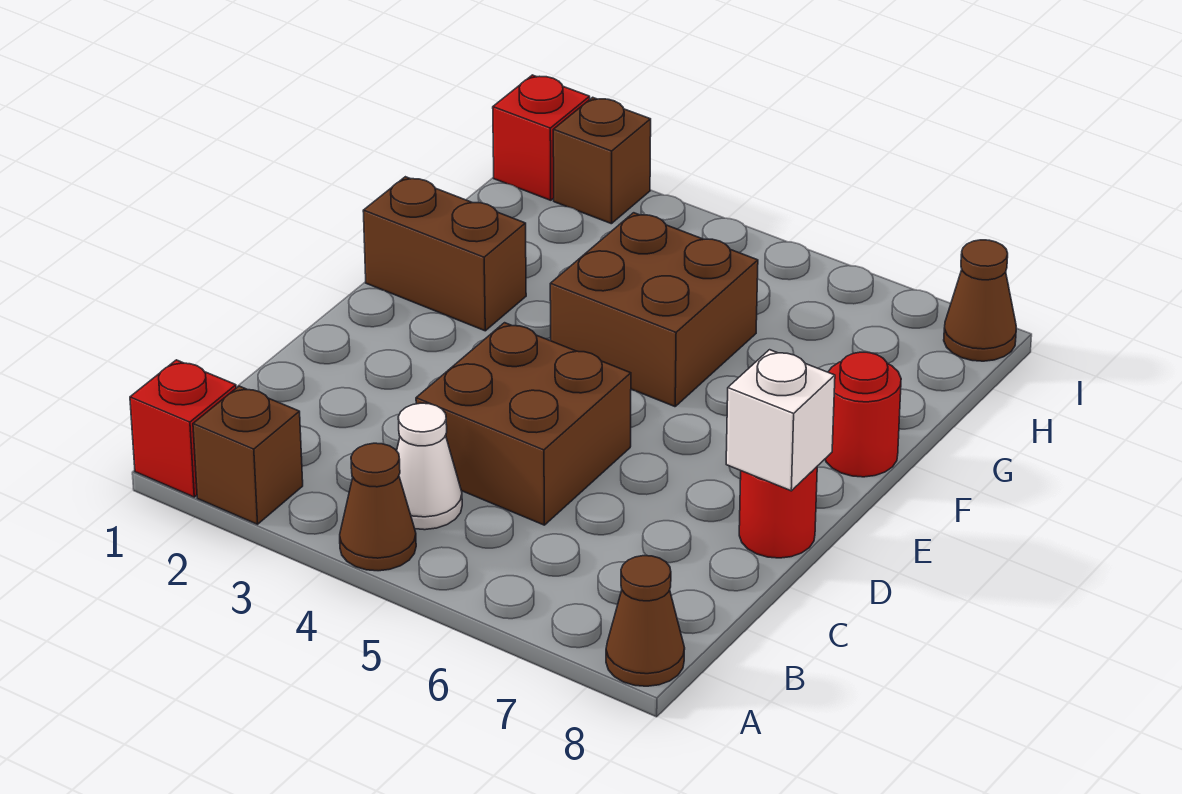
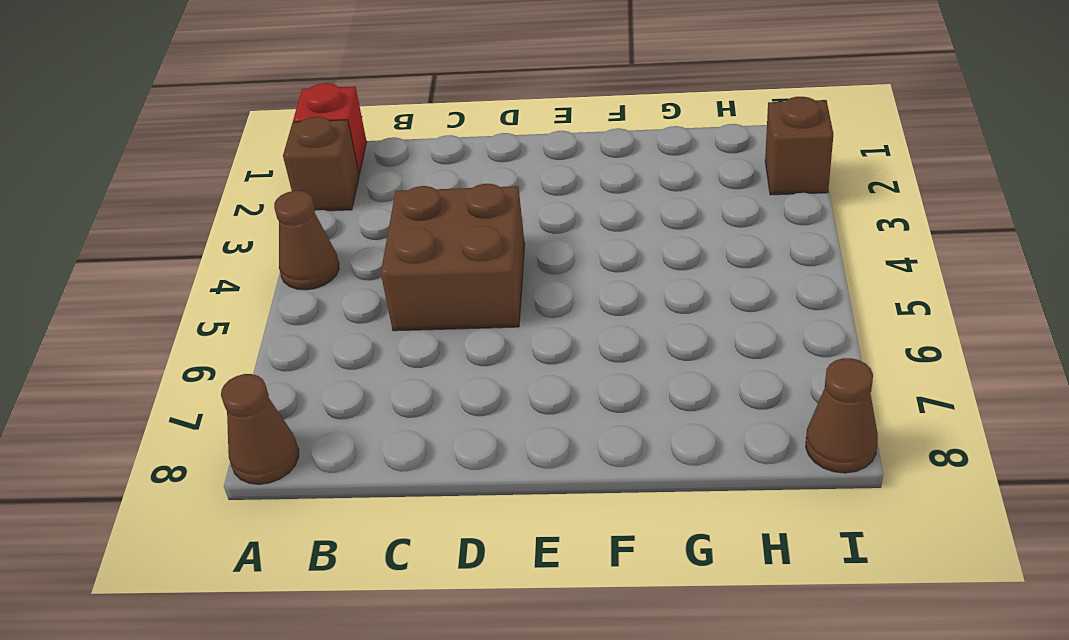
none -> white cone B4 level 1
none -> red round brick D8 level 1
none -> brown brick F1:F2 level 1

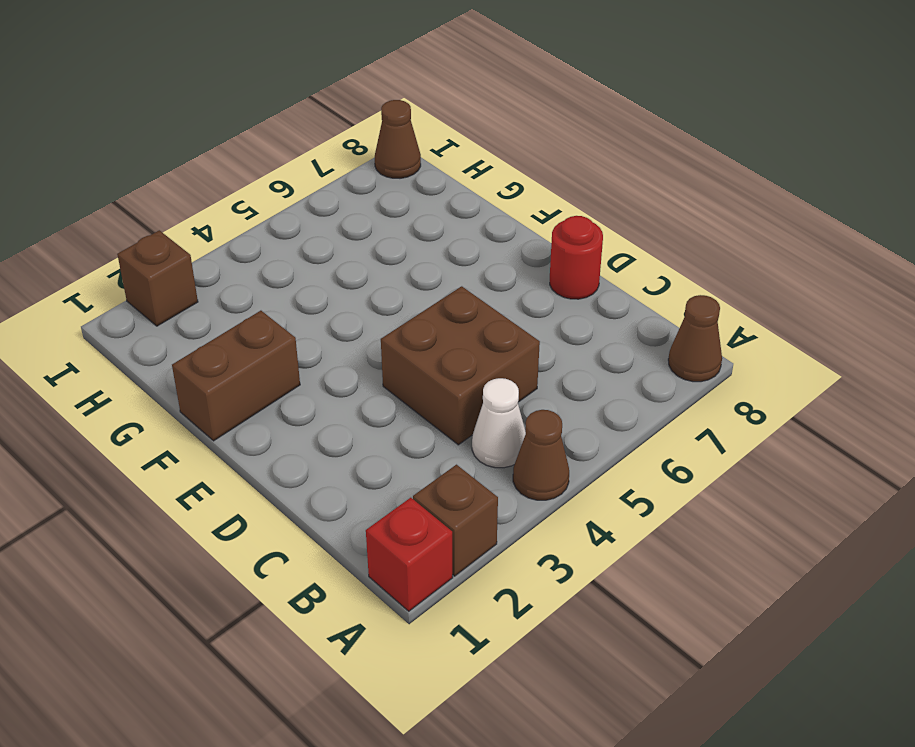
none -> brown brick F4:G5 level 1
none -> red round brick F8 level 1
none -> red brick I1 level 1

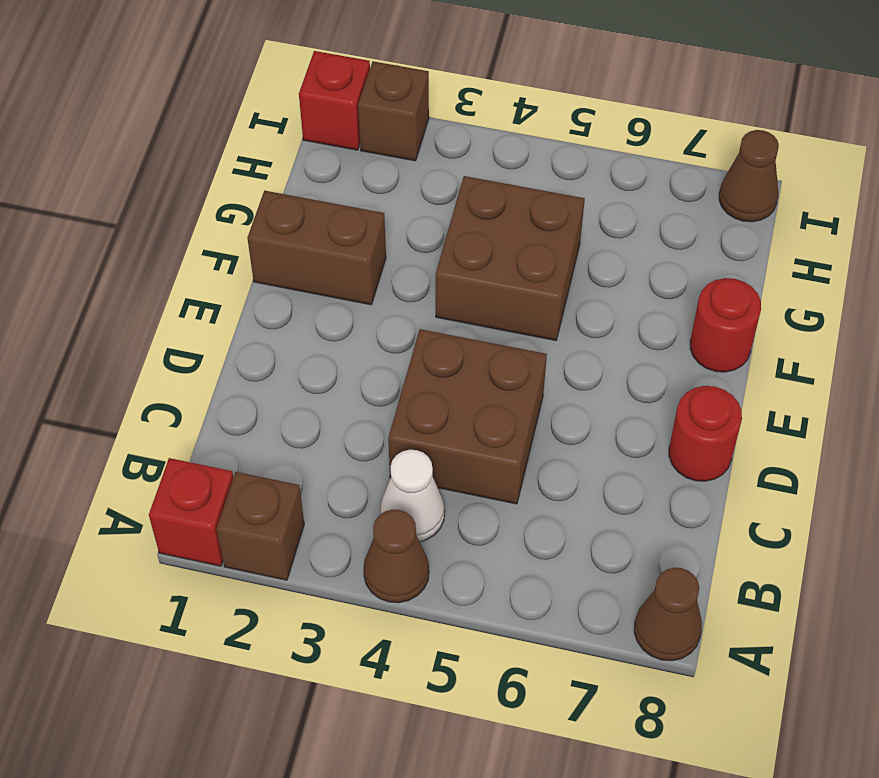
none -> white brick D8 level 2

